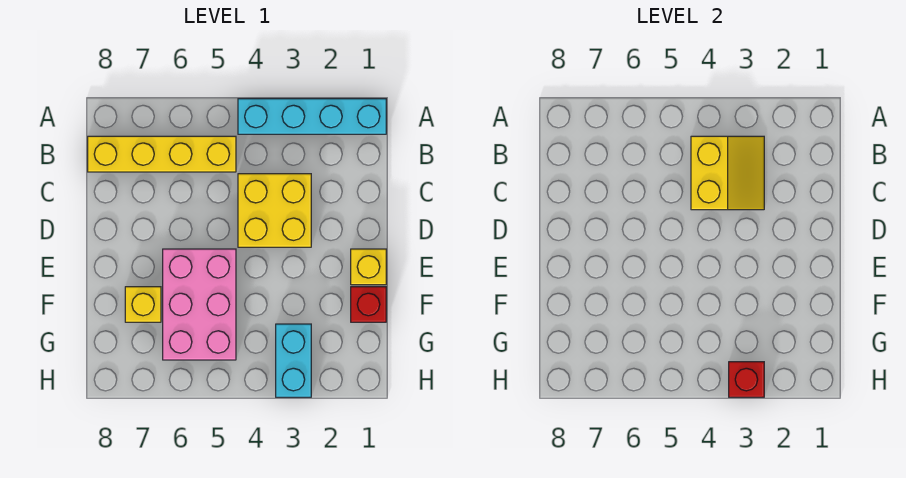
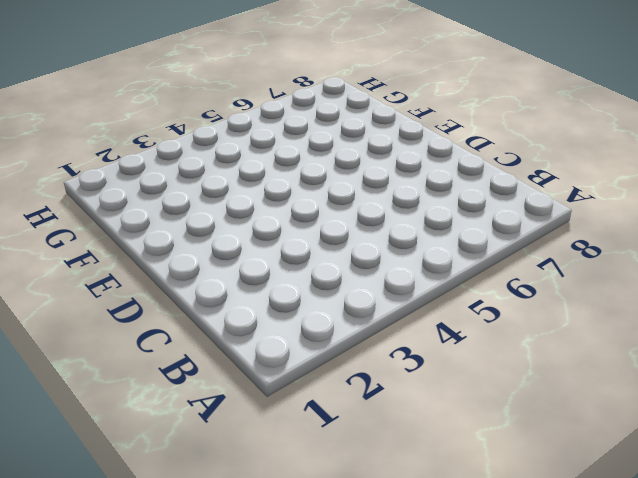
none -> cyan brick A1:A4 level 1
none -> yellow brick B5:B8 level 1

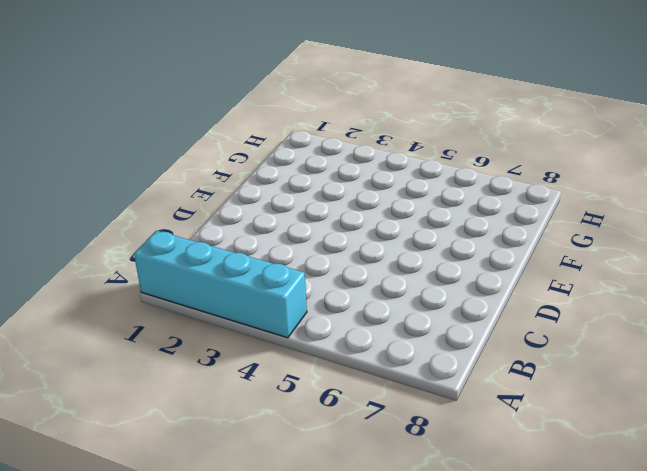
none -> yellow brick B5:B8 level 1
none -> yellow brick C3:D4 level 1

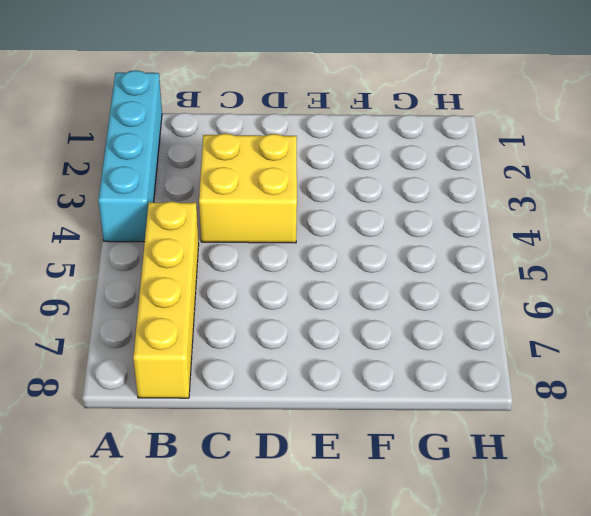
none -> yellow brick E1 level 1
none -> pink brick E5:G6 level 1

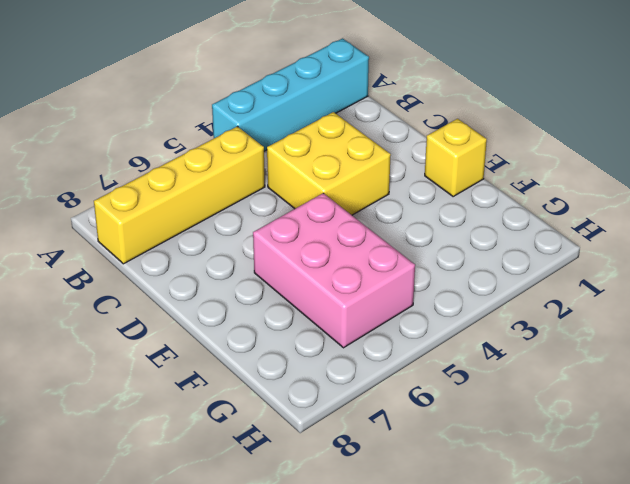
none -> red brick F1 level 1
none -> yellow brick F7 level 1

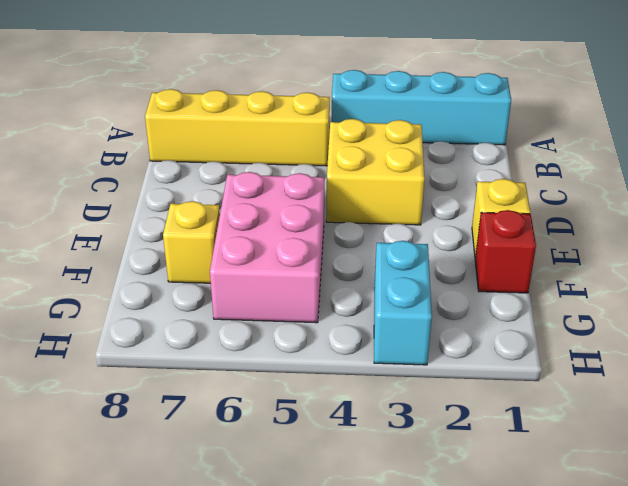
none -> yellow slope B3:C4 level 2 top 4
none -> red brick H3 level 2

